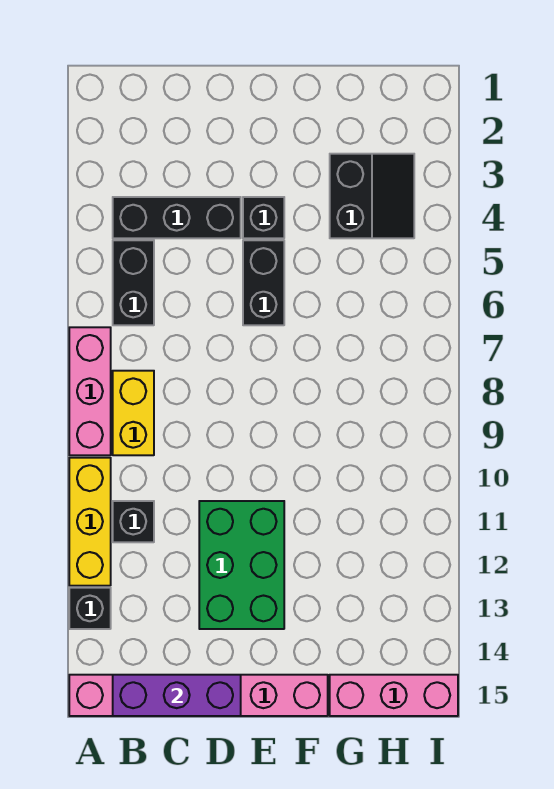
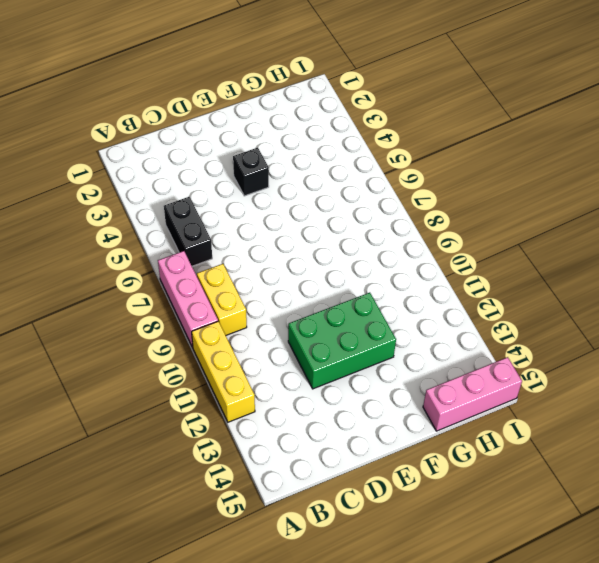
green brick D11:F12 level 1 -> green brick D11:E13 level 1
none -> black brick A13 level 1
none -> pink brick A15:F15 level 1
none -> black brick B4:D4 level 1

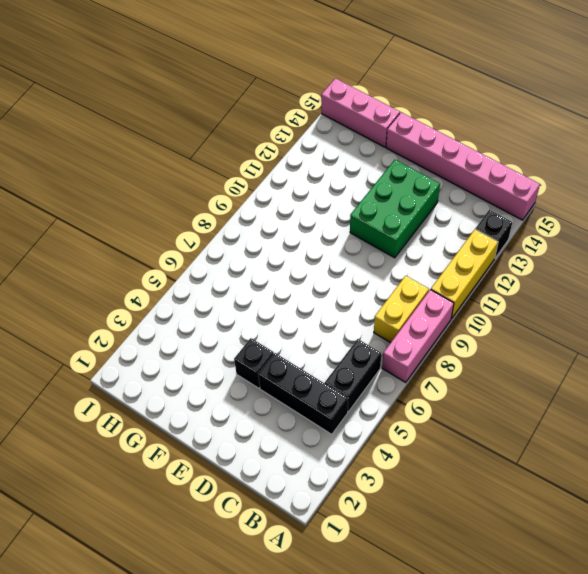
none -> black brick B11 level 1
none -> black brick E5:E6 level 1
none -> black slope G3:H4 level 1 top G

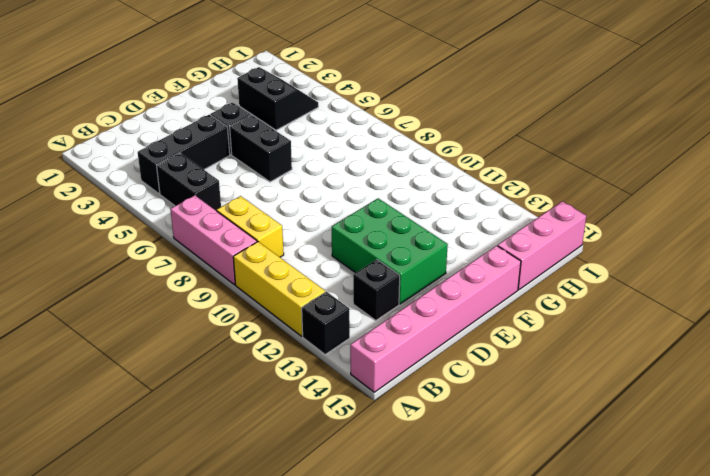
black brick C13 level 1 -> black brick B11 level 1
none -> purple brick B15:D15 level 2

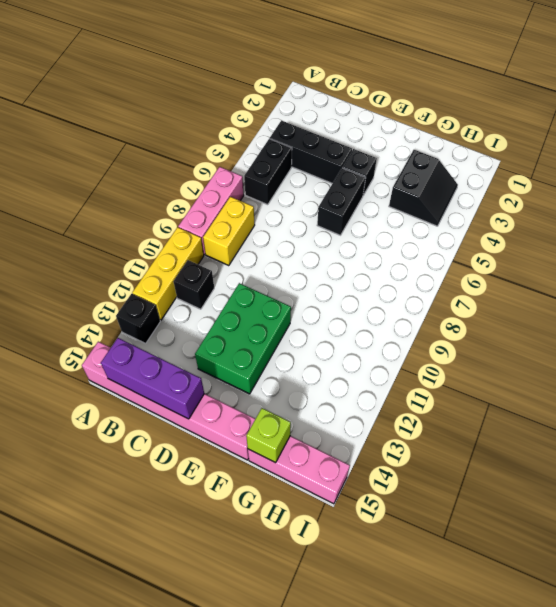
lime brick G15 level 2 -> none

